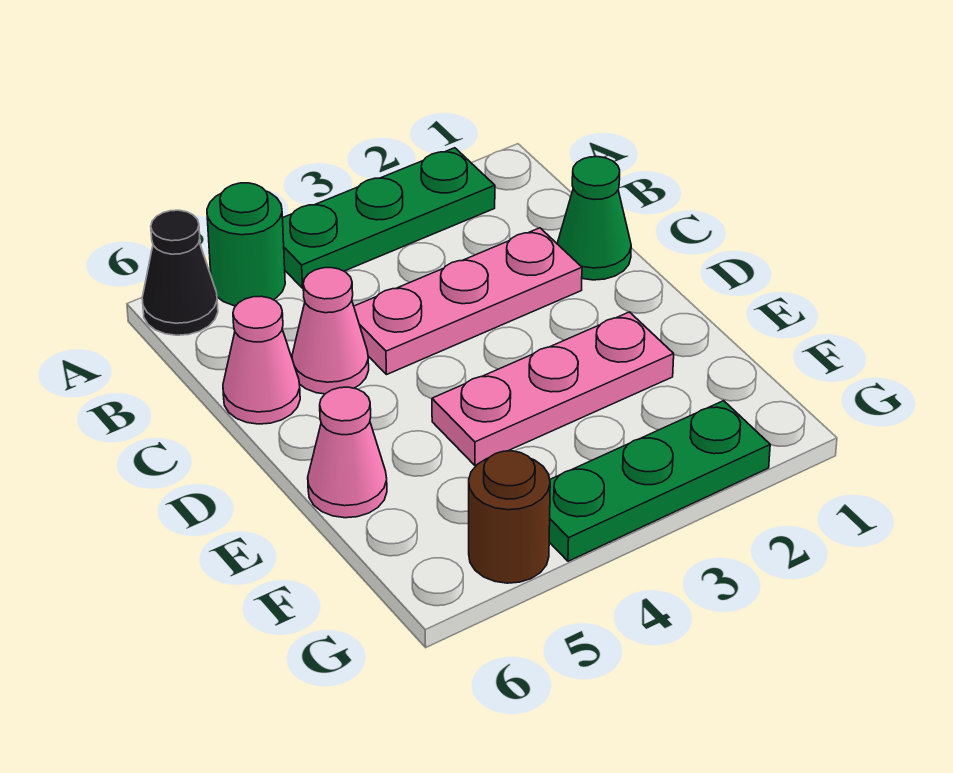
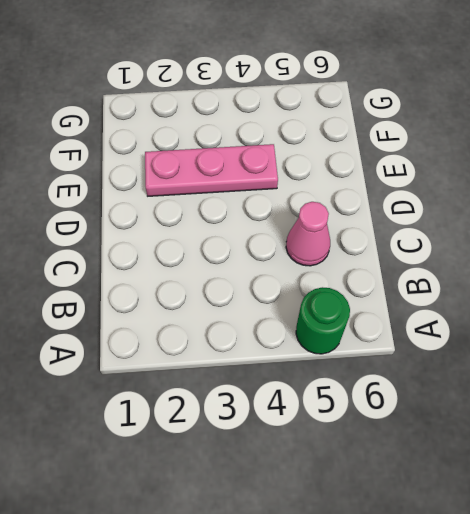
none -> green plate A2:A4 level 1
none -> black cone A6 level 1

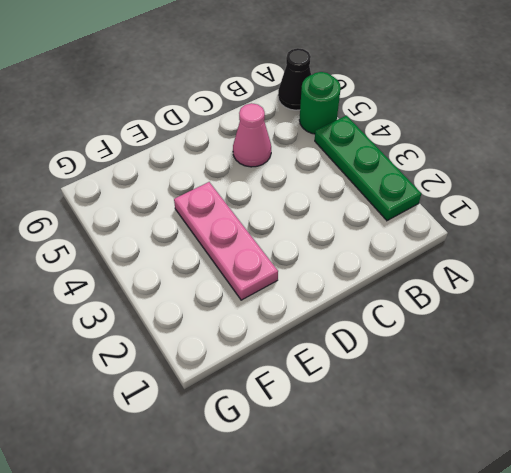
none -> green cone C1 level 1
none -> pink plate C2:C4 level 1

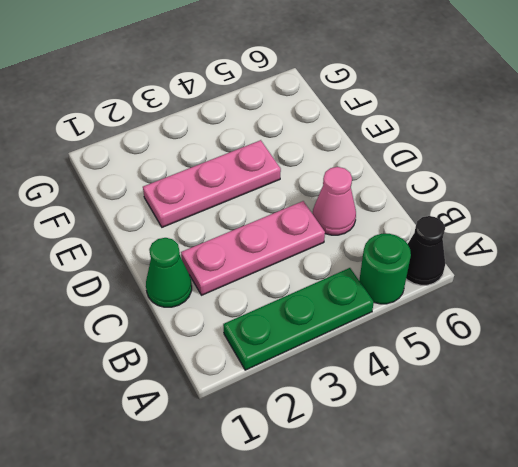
none -> pink cone C6 level 1
none -> pink cone E6 level 1

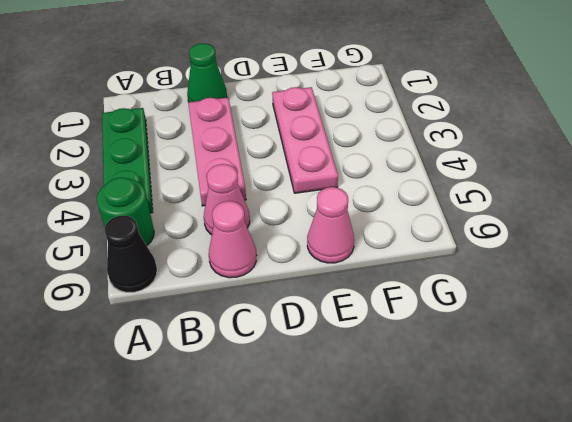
none -> green plate G2:G4 level 1
none -> brown round brick G5 level 1

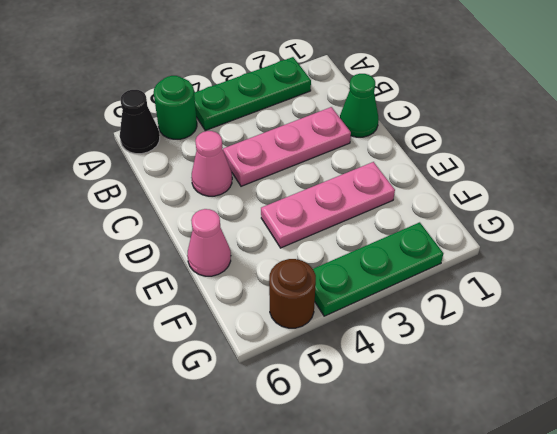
none -> pink cone C6 level 1

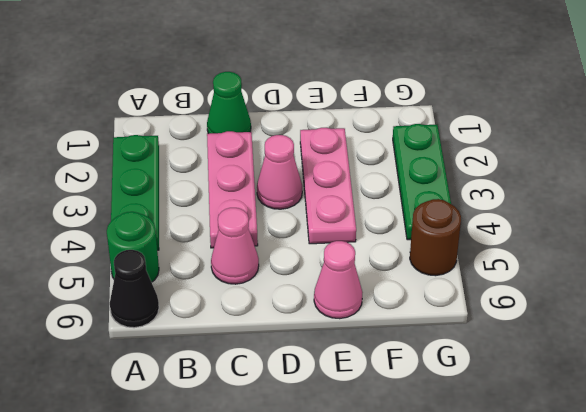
pink cone D3 level 1 -> pink cone C6 level 1

